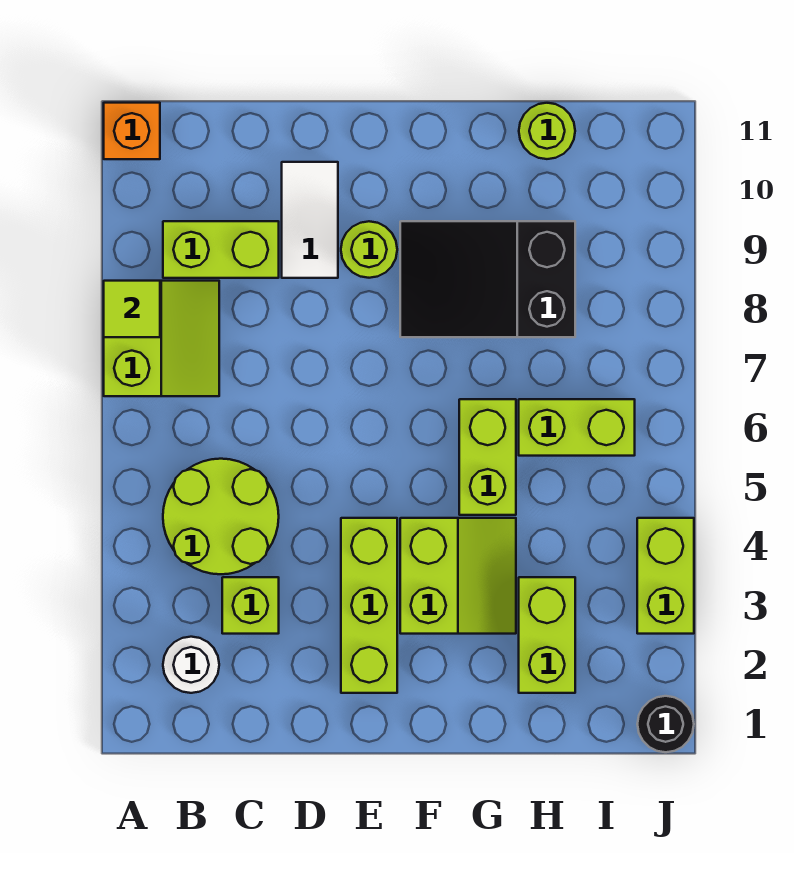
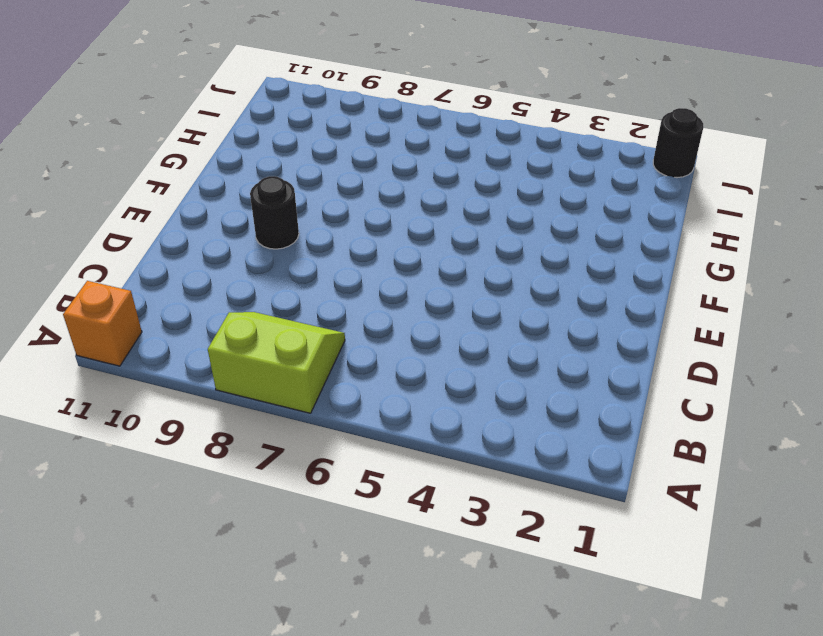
black round brick E9 level 1 -> lime round brick E9 level 1
none -> white round brick B2 level 1
none -> lime round brick B4:C5 level 1
none -> lime brick B9:C9 level 1

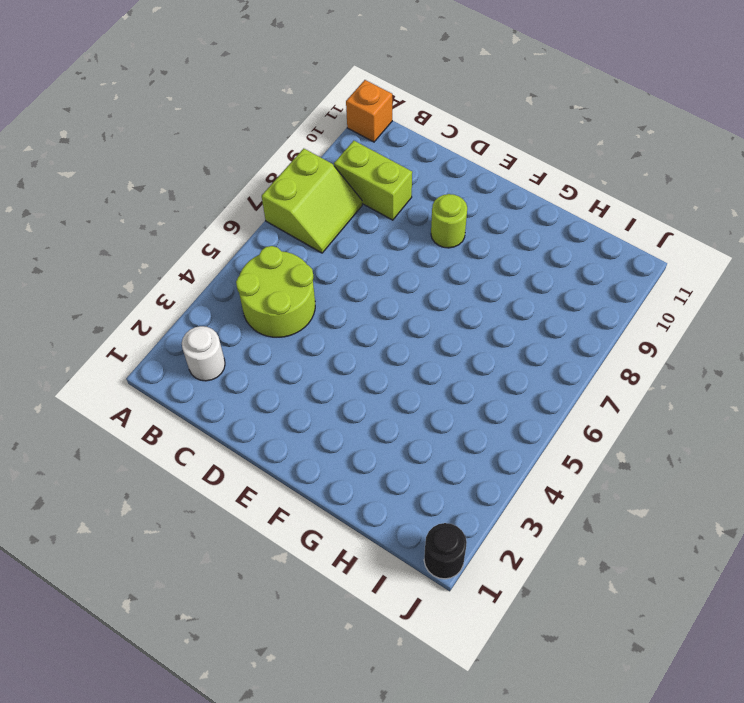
none -> lime brick C3 level 1
none -> white tile D9:D10 level 1
none -> lime brick E2:E4 level 1

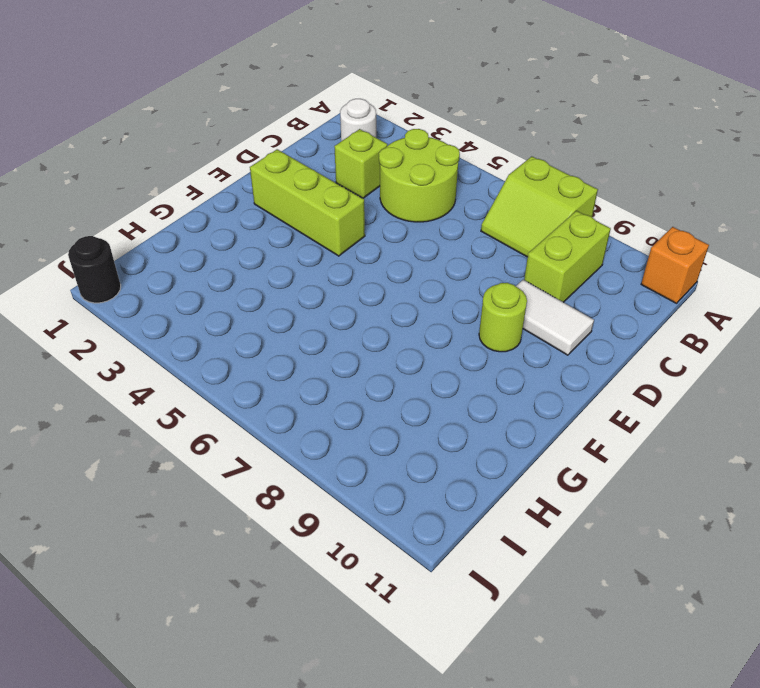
none -> lime slope F3:G4 level 1 top F
none -> black slope F8:H9 level 1 top H
none -> lime brick G5:G6 level 1

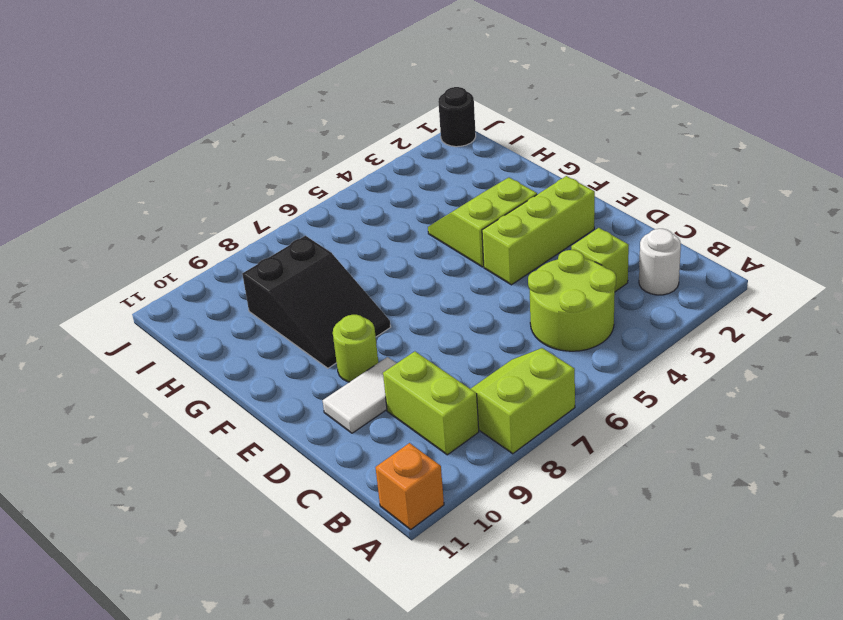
none -> lime brick G5:G6 level 1
none -> lime brick H2:H3 level 1
none -> lime brick H6:I6 level 1

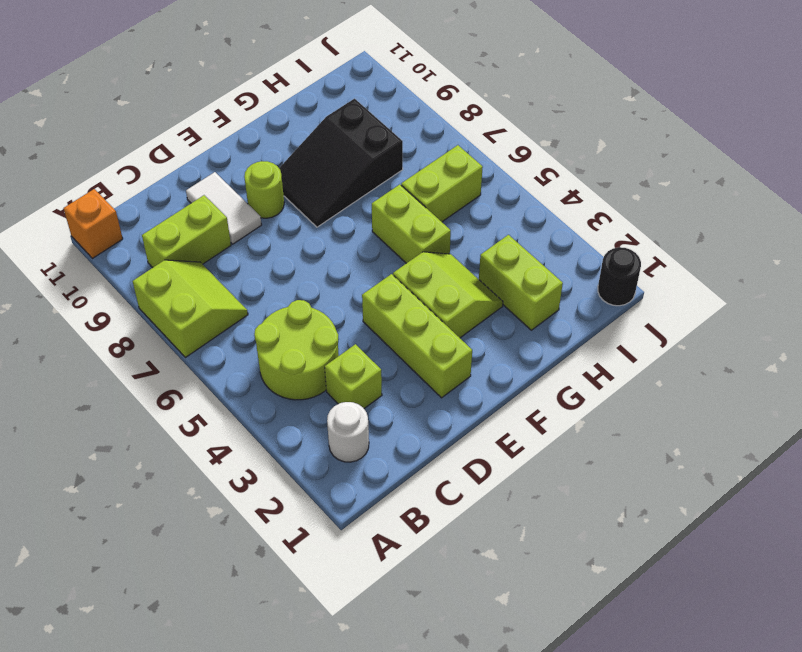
none -> lime round brick H11 level 1
none -> lime brick J3:J4 level 1
none -> lime tile A8 level 2

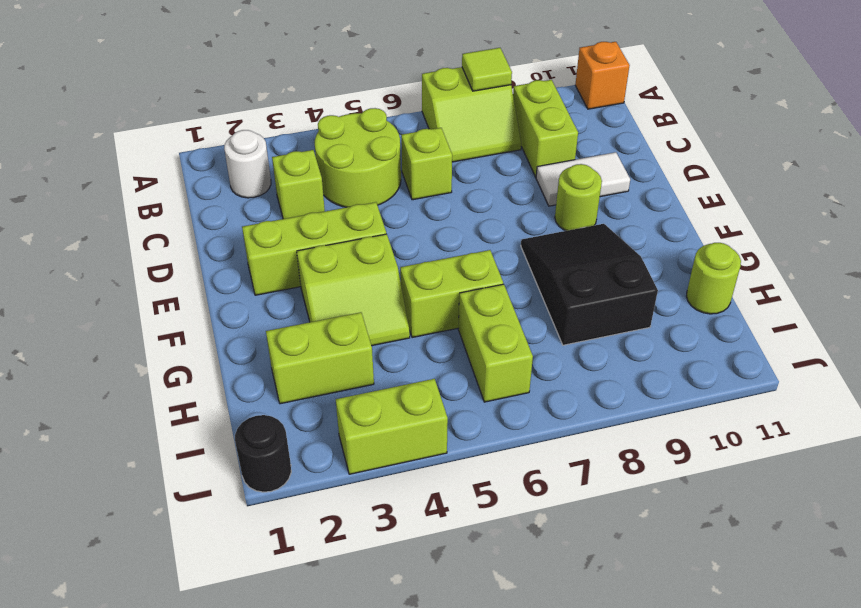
lime brick C6 level 1 -> none

